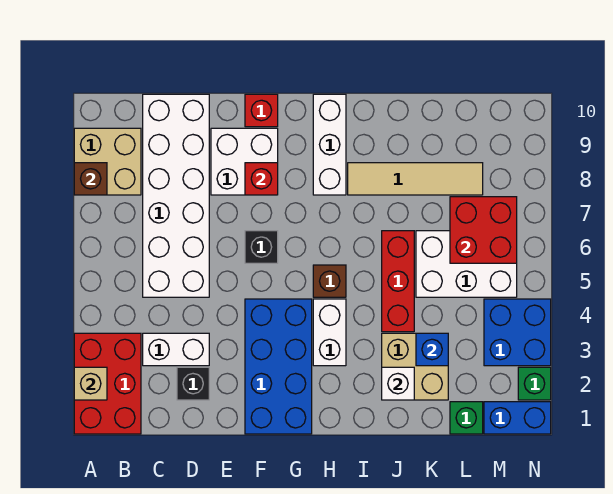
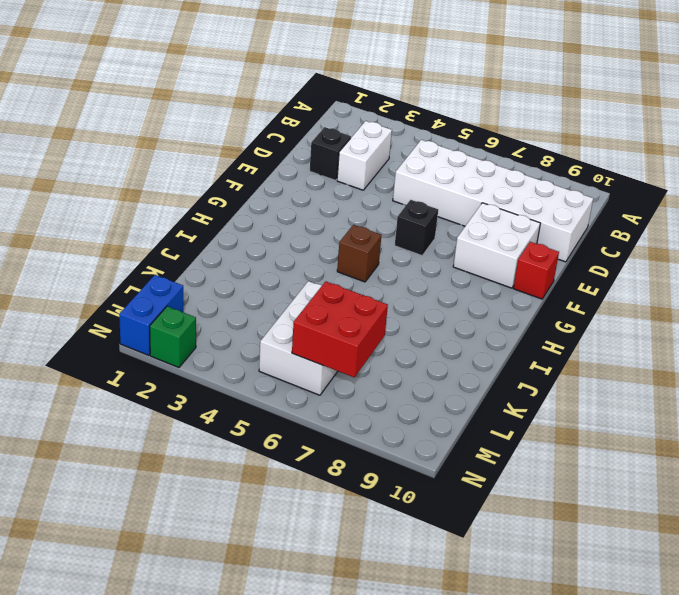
none -> red brick A1:B3 level 1
none -> tan brick A8:B9 level 1
none -> blue brick F1:G4 level 1

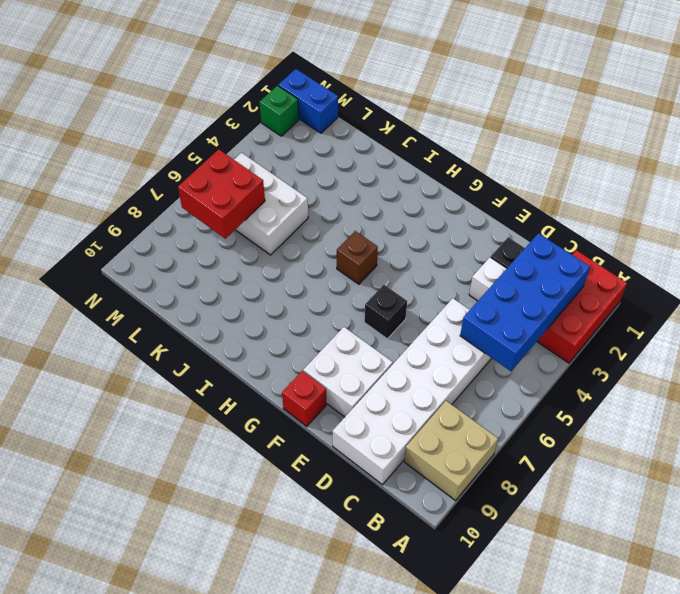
blue brick B2:C5 level 2 -> blue brick F1:G4 level 1
none -> white brick H3:H4 level 1
none -> white brick H8:H10 level 1
none -> tan tile I8:L8 level 1

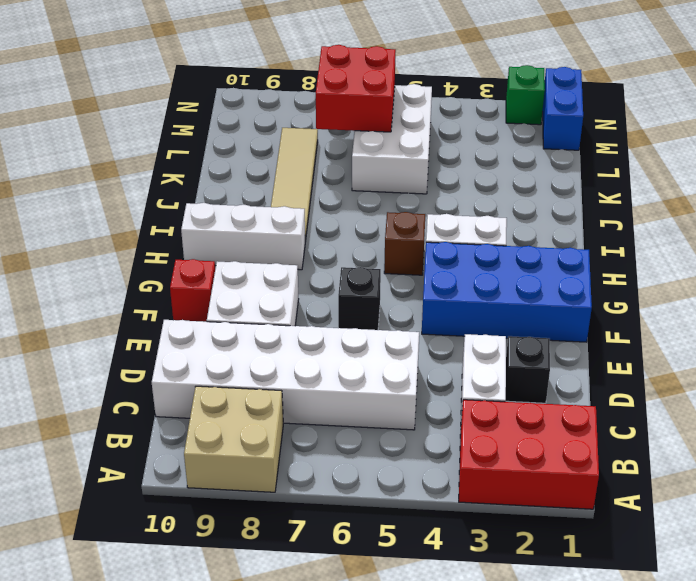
none -> tan brick J2:K3 level 1
none -> red brick J4:J6 level 1
none -> green brick L1 level 1

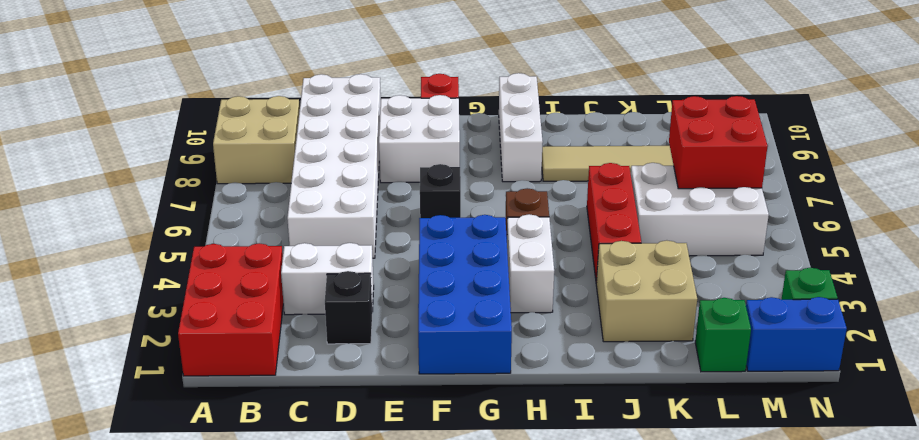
none -> blue brick M3:N4 level 1
none -> tan brick A2 level 2
none -> brown brick A8 level 2

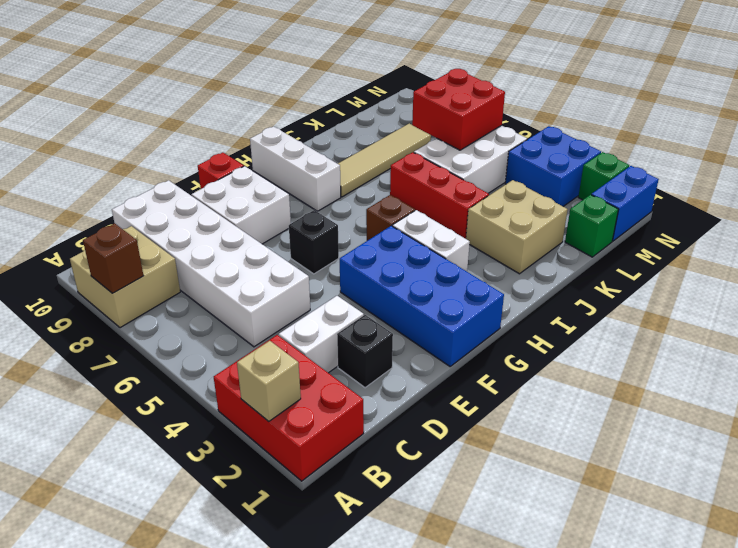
none -> red brick F8 level 2
none -> white brick J2 level 2
none -> blue brick K3 level 2

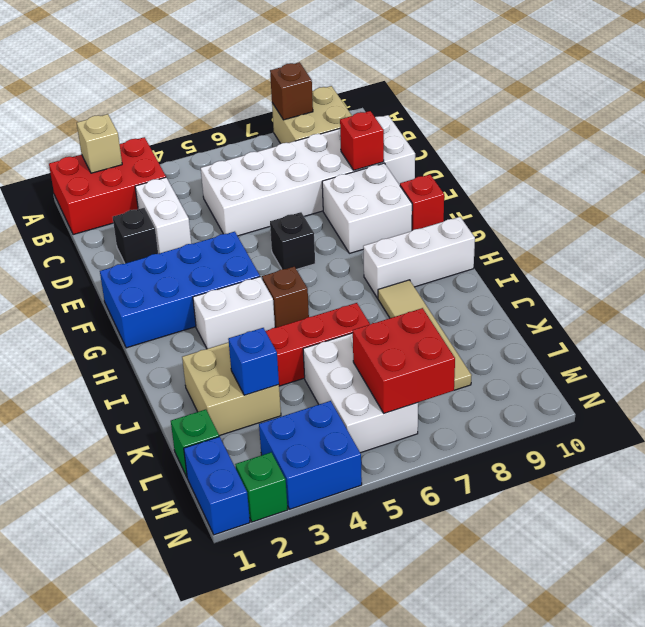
red brick D9 level 2 -> red brick F8 level 2
none -> white brick J2 level 2

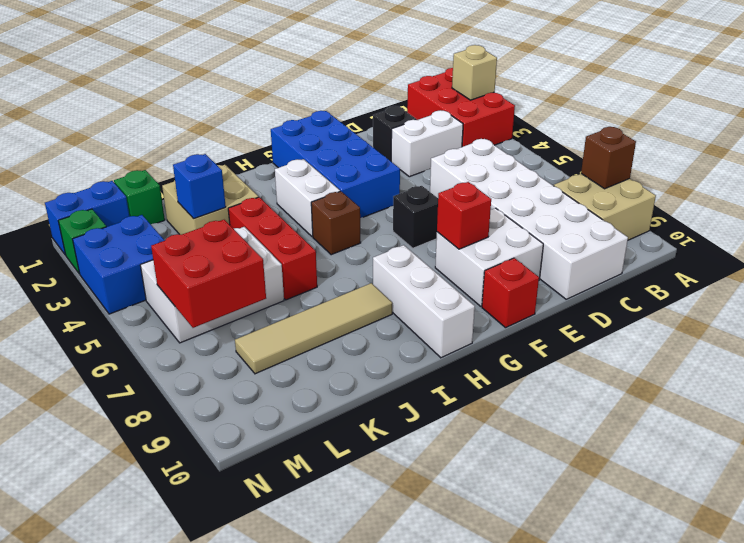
none -> white brick J2 level 2

